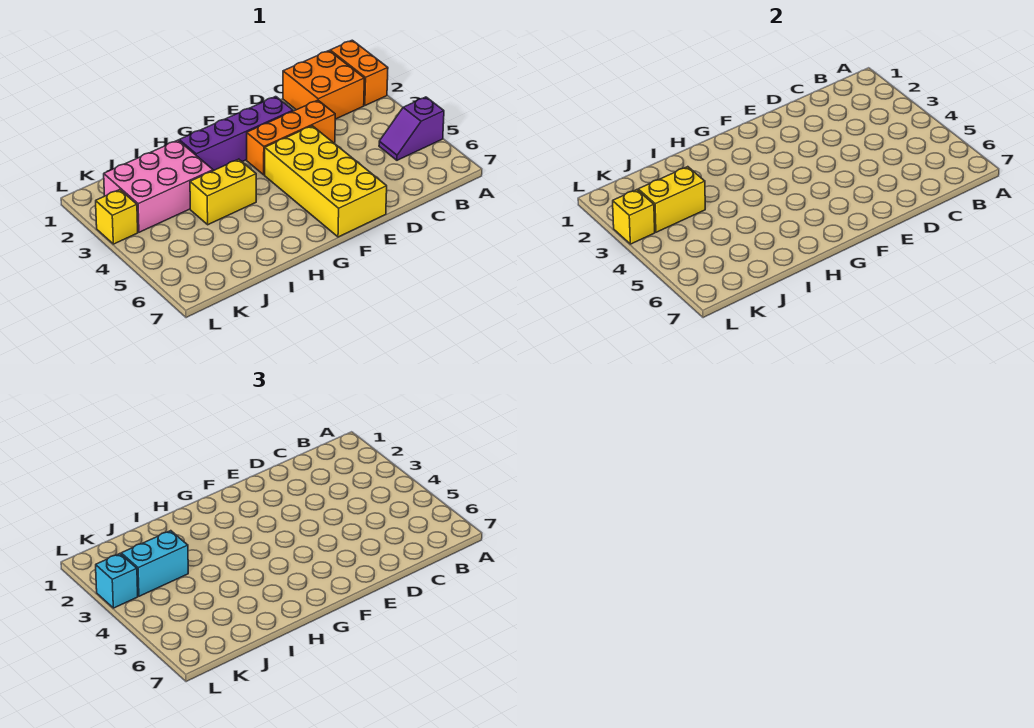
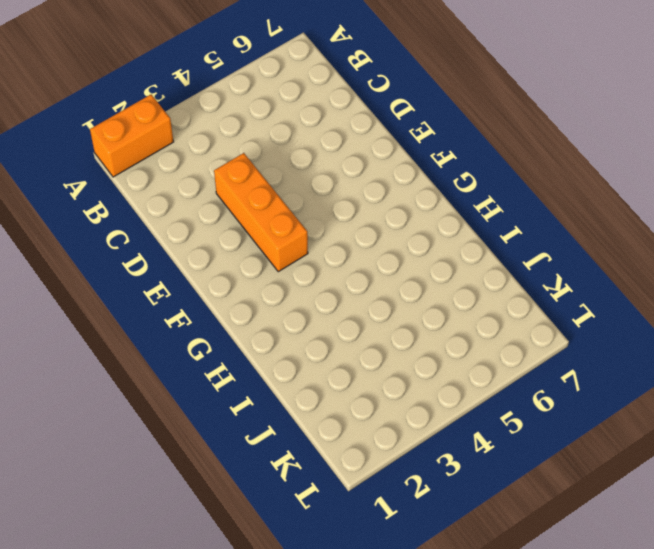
none -> purple slope A5:B5 level 1 top A
none -> orange brick B1:C2 level 1
none -> purple brick E2:H2 level 1

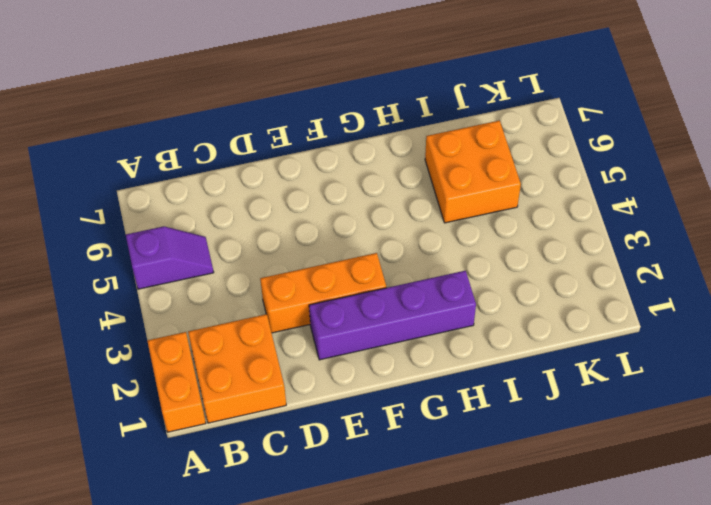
orange brick I5:J6 level 1 -> none
none -> yellow brick E4:F7 level 1
none -> yellow brick H4:I4 level 1
none -> pink brick I2:K3 level 1

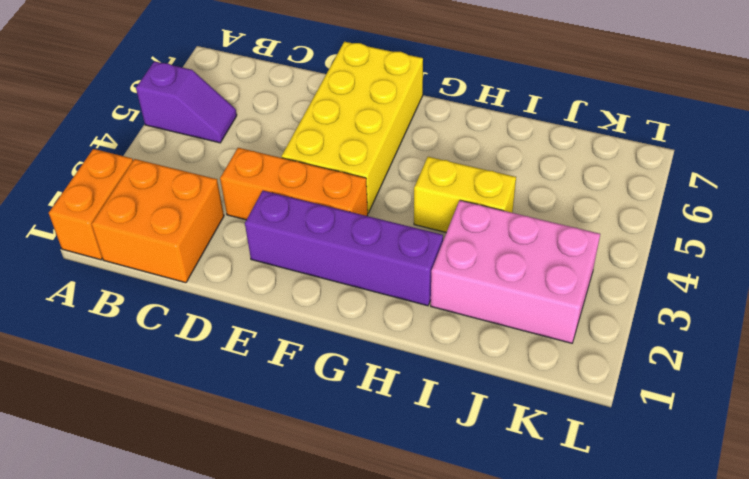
none -> yellow brick L3 level 1
none -> yellow brick J3:K3 level 2
none -> yellow brick L3 level 2

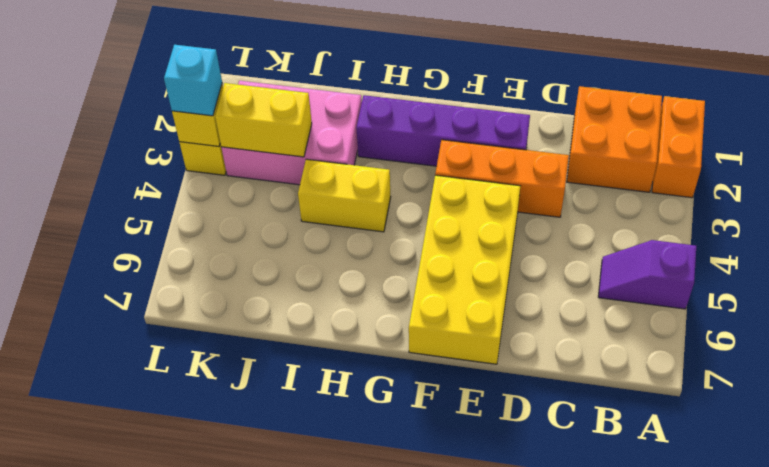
none -> cyan brick J3:K3 level 3

